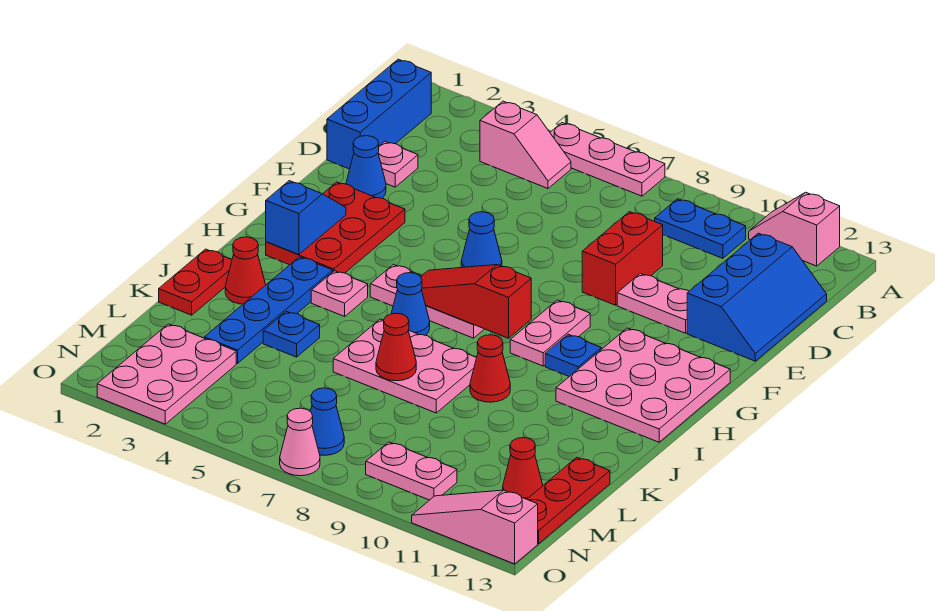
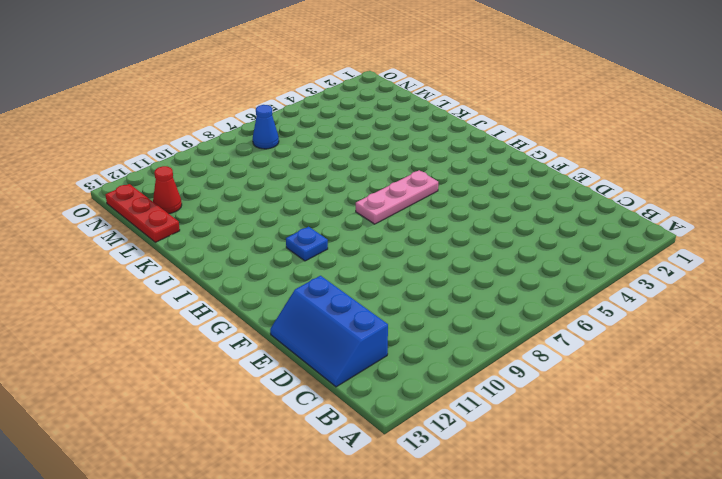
none -> pink plate A5:A7 level 1
none -> pink slope A11:A12 level 1 top 12
none -> blue brick B1:D1 level 1
none -> pink slope B4:B5 level 1 top 4

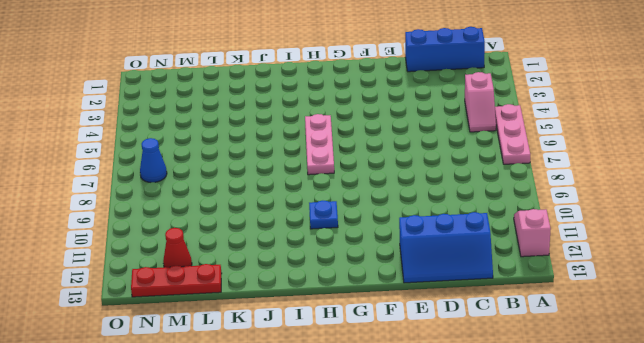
none -> blue plate B9:B10 level 1
none -> pink plate D2 level 1
none -> red brick D9:E9 level 1
none -> blue cone E2 level 1

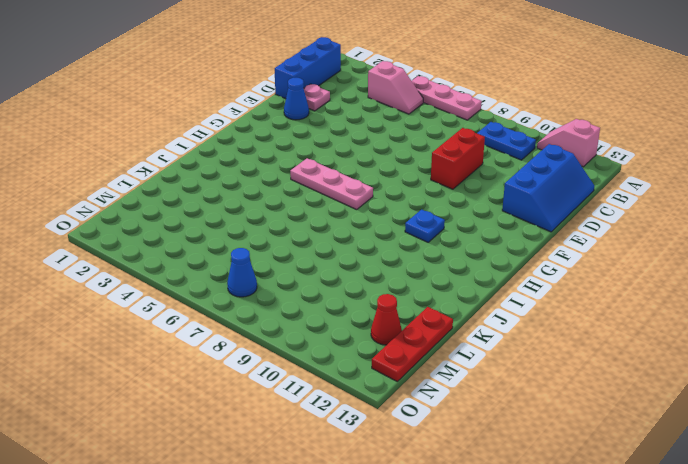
none -> pink plate E10:E11 level 1
none -> red plate F2:H3 level 1
none -> blue cone F6 level 1
none -> pink plate G9:H9 level 1

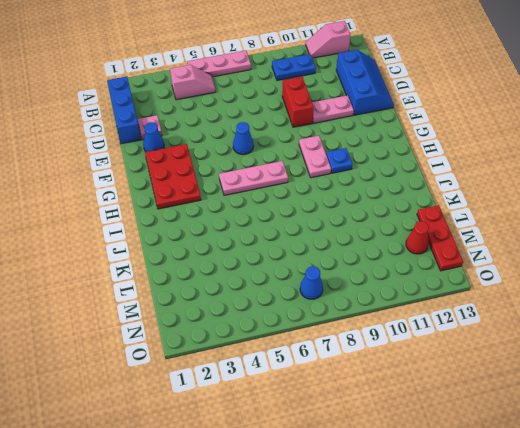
none -> pink plate G11:I13 level 1
none -> blue plate I3:L3 level 1
none -> pink plate I4 level 1
none -> blue cone I6 level 1

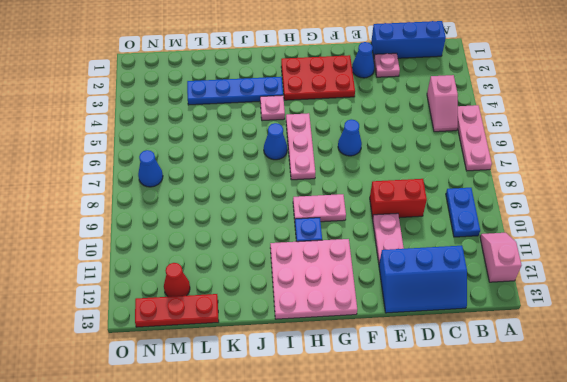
none -> red plate J1:K1 level 1
none -> red cone J2 level 1
none -> pink plate J6:K8 level 1
none -> red cone J9 level 1

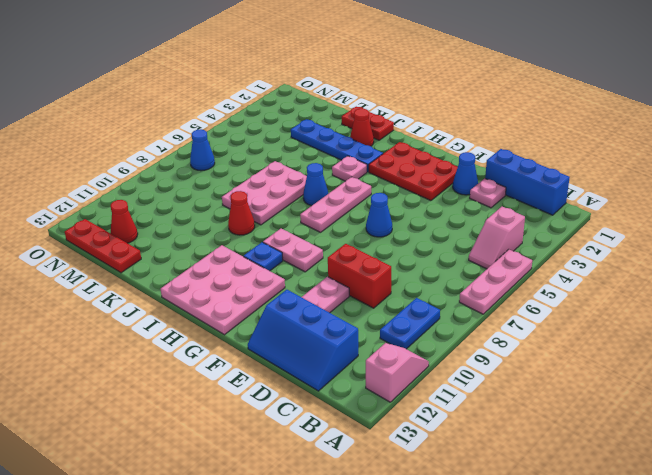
none -> blue plate K4 level 1
none -> pink plate M2:O3 level 1
none -> pink plate N9:N10 level 1
none -> pink cone O7 level 1

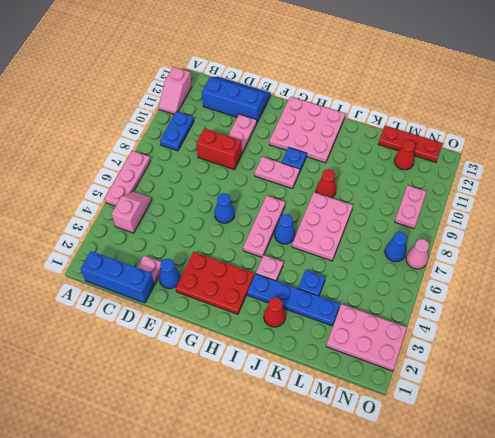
none -> red plate J1:K1 level 1
none -> pink slope O11:O13 level 1 top 13
none -> blue slope G2:H2 level 2 top H
none -> red slope H6:H8 level 2 top 8

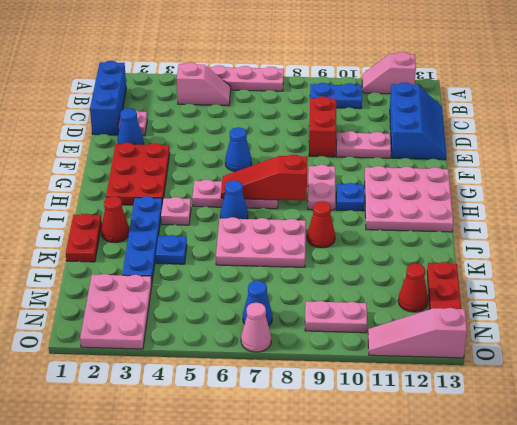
none -> blue slope G2:H2 level 2 top H
none -> red cone K7 level 2

